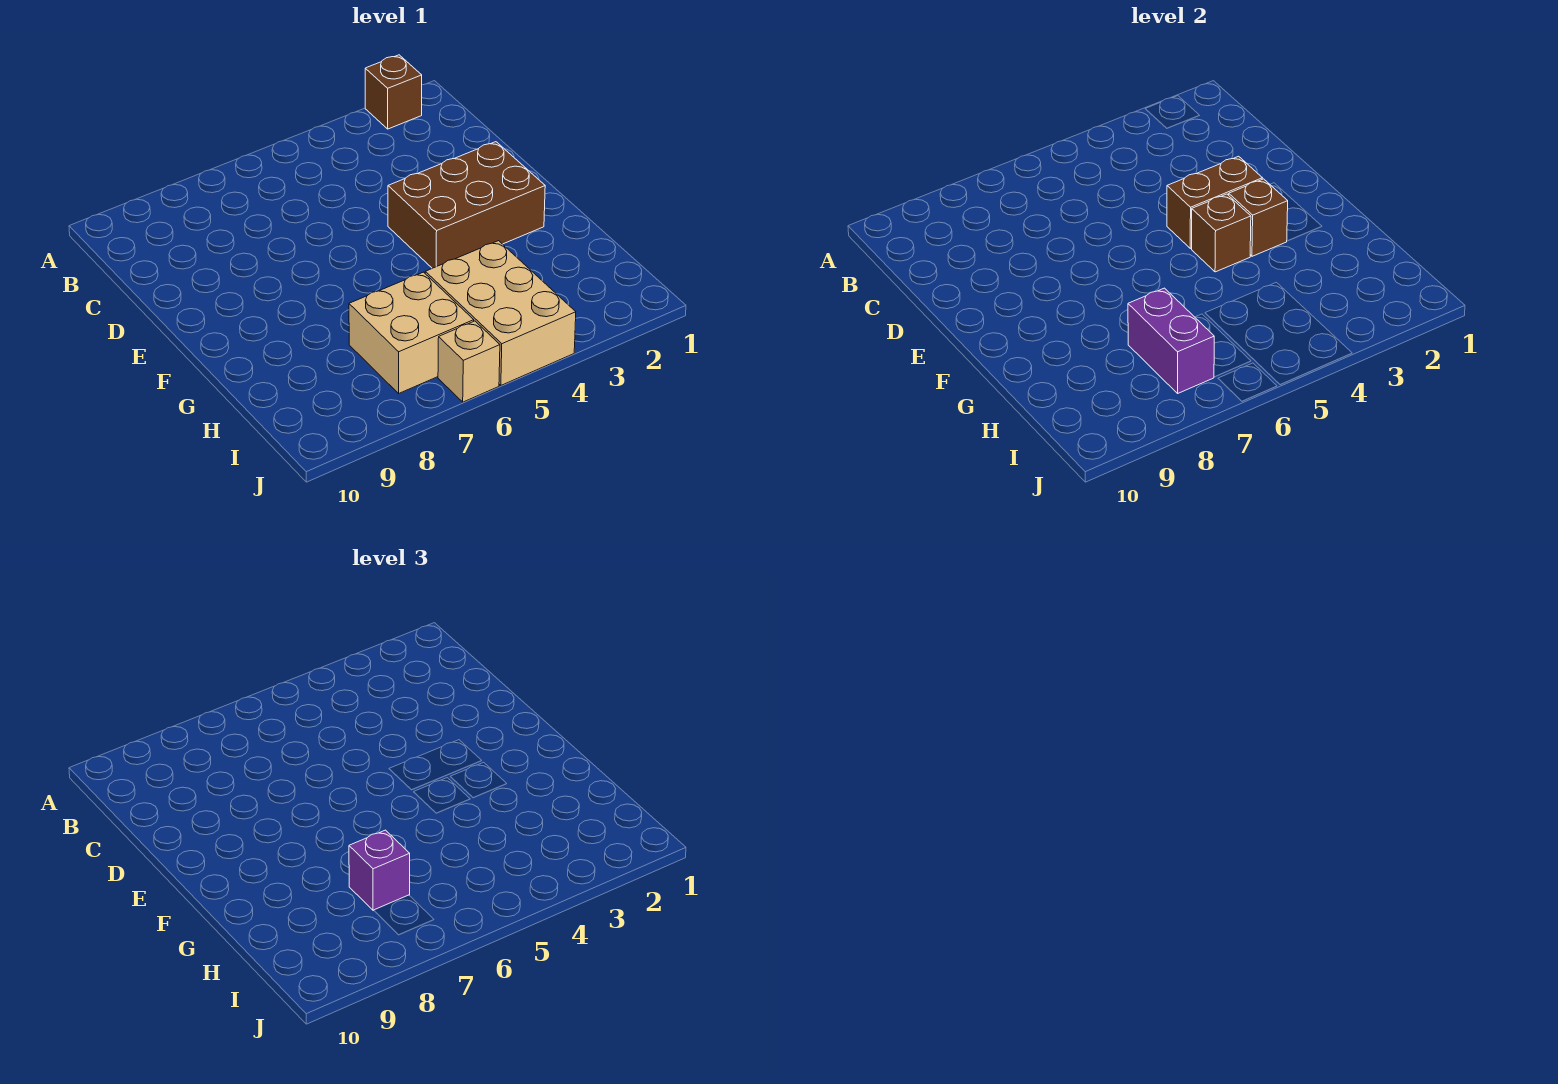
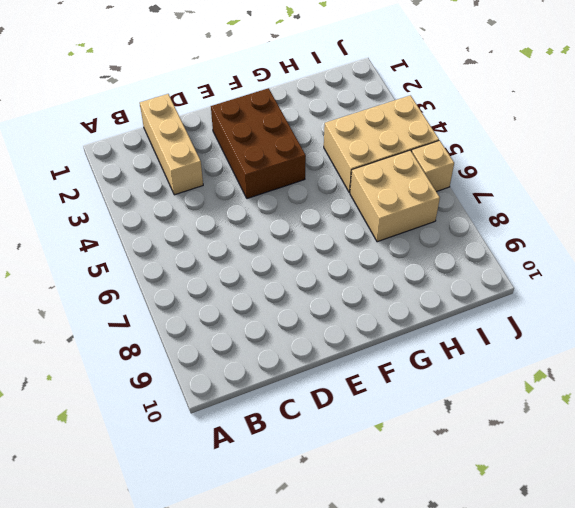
tan brick C1:C3 level 1 -> none
none -> brown brick A2 level 1
none -> brown brick E3:E4 level 2

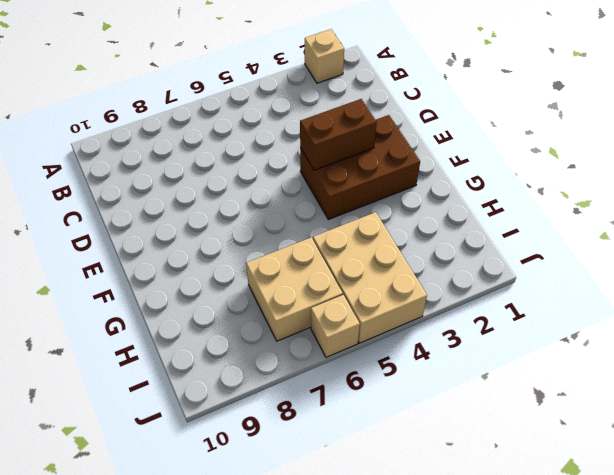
tan brick A2 level 1 -> brown brick A2 level 1
none -> brown brick F3 level 2
none -> brown brick F4 level 2

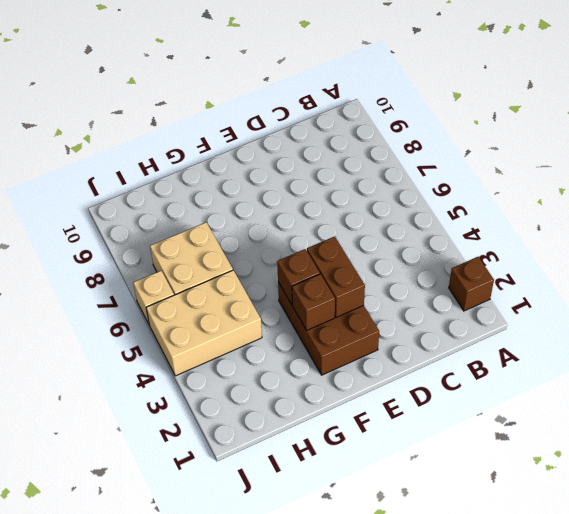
none -> purple brick H7:I7 level 2
none -> purple brick H7 level 3

